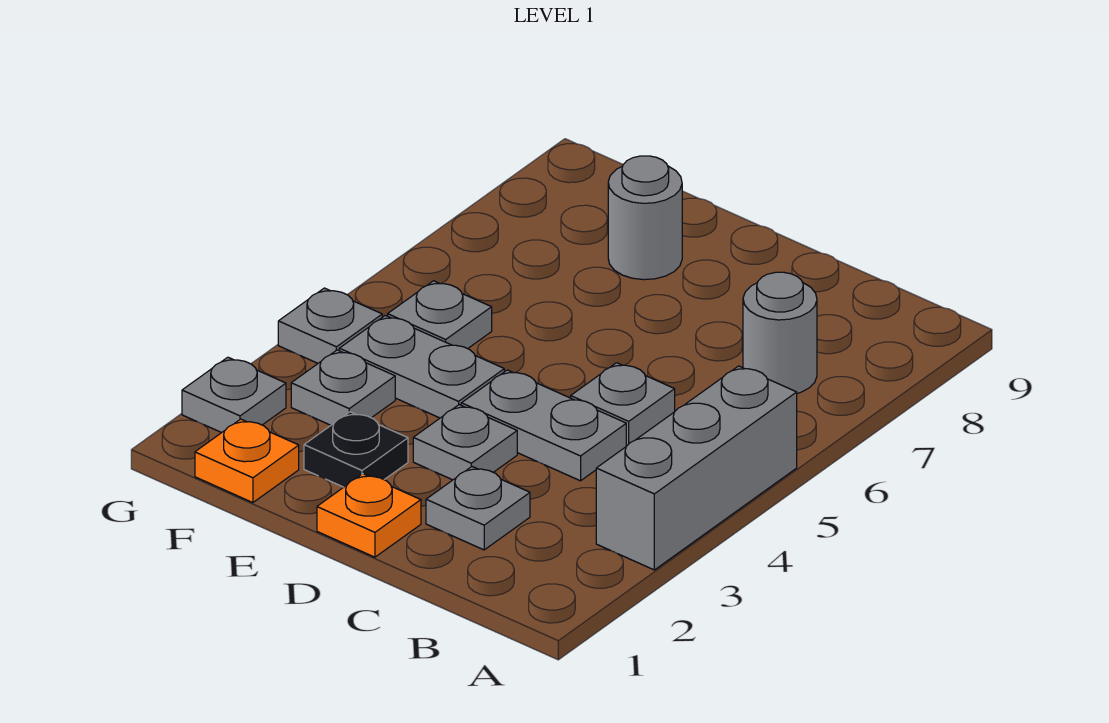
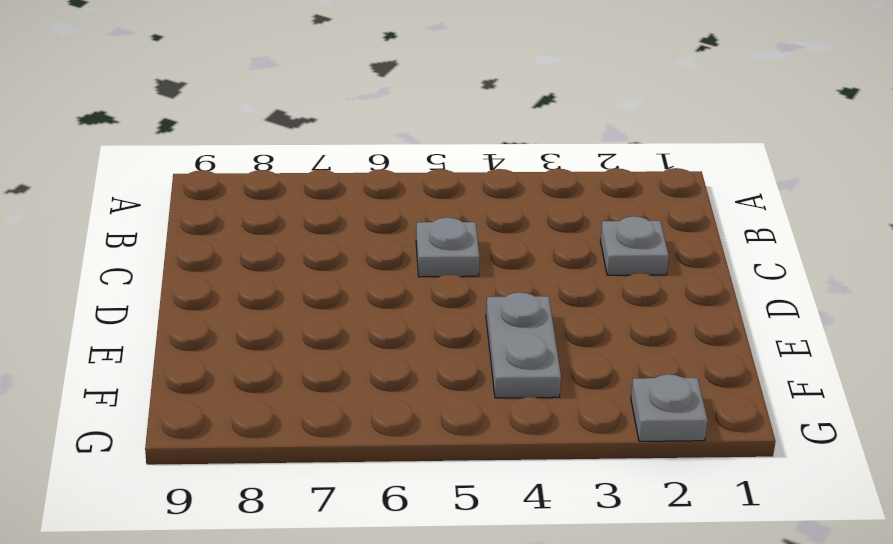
none -> grey brick A3:A5 level 1
none -> grey round brick B7 level 1
none -> grey plate C4:D4 level 1

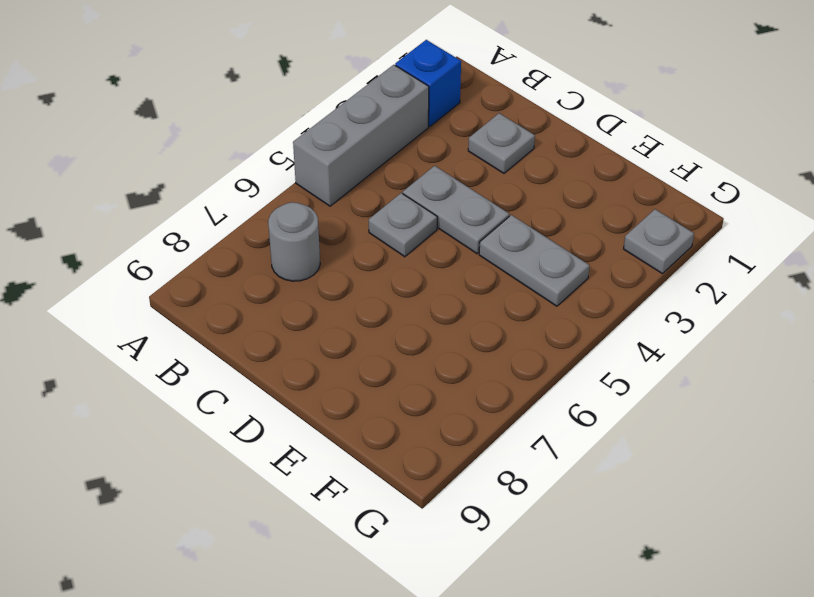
blue brick A2 level 1 -> none
none -> orange plate D1 level 1
none -> grey plate D3 level 1
none -> black plate E2 level 1

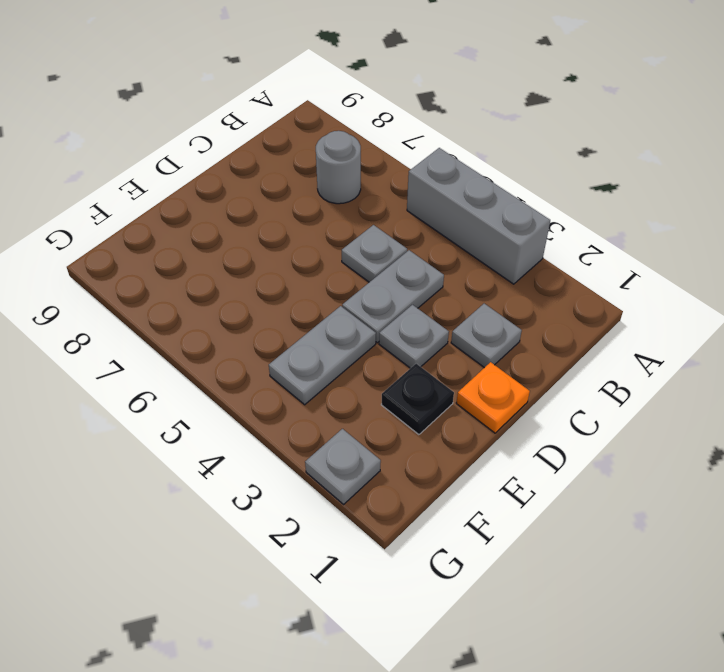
none -> grey round brick E8 level 1
none -> orange plate F1 level 1
none -> grey plate F3 level 1

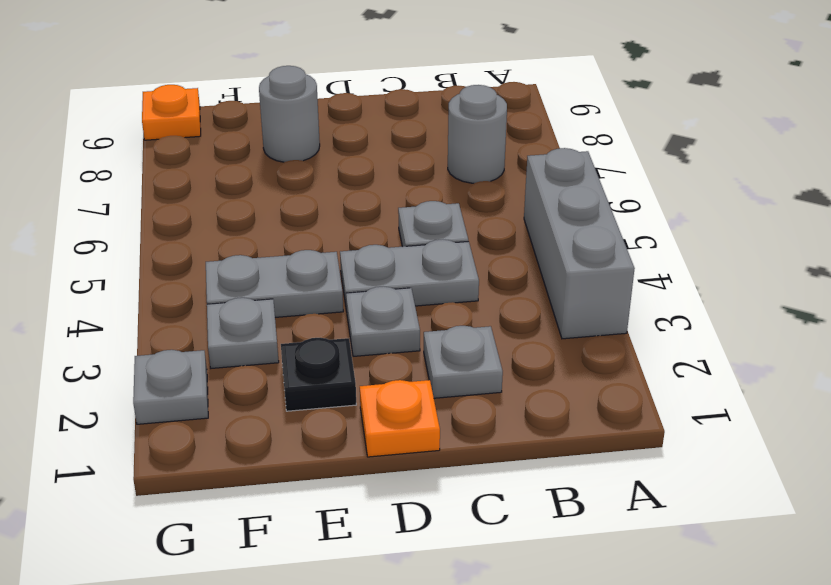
orange plate G9 level 1 -> orange plate F1 level 1
none -> grey plate F5 level 1
none -> grey plate G4 level 1

